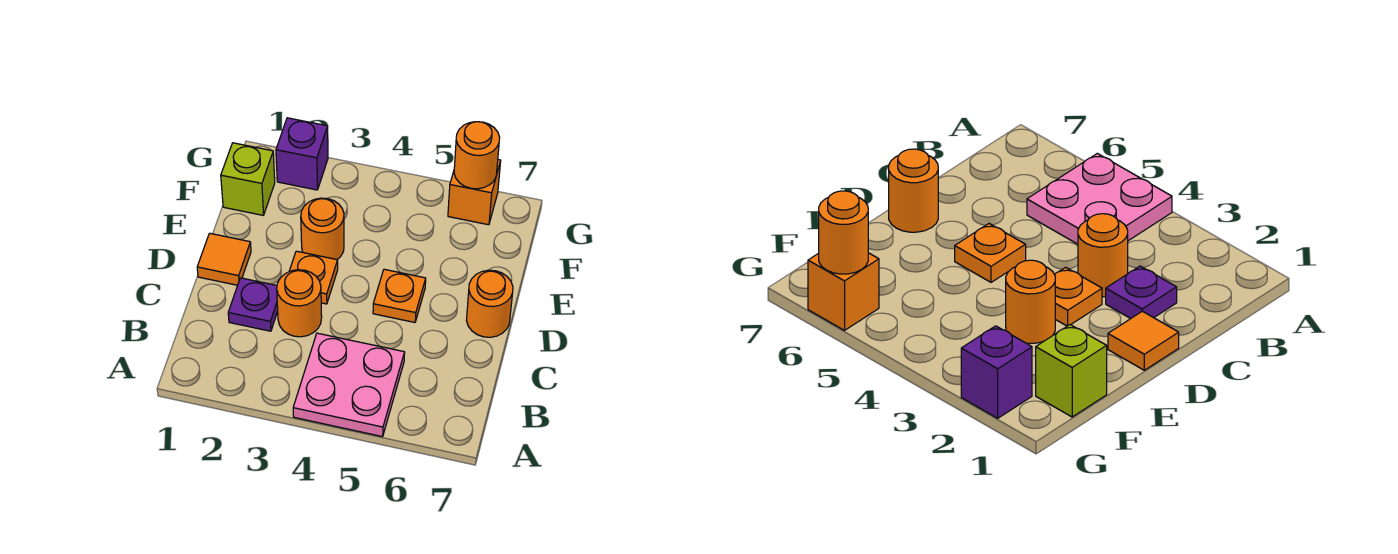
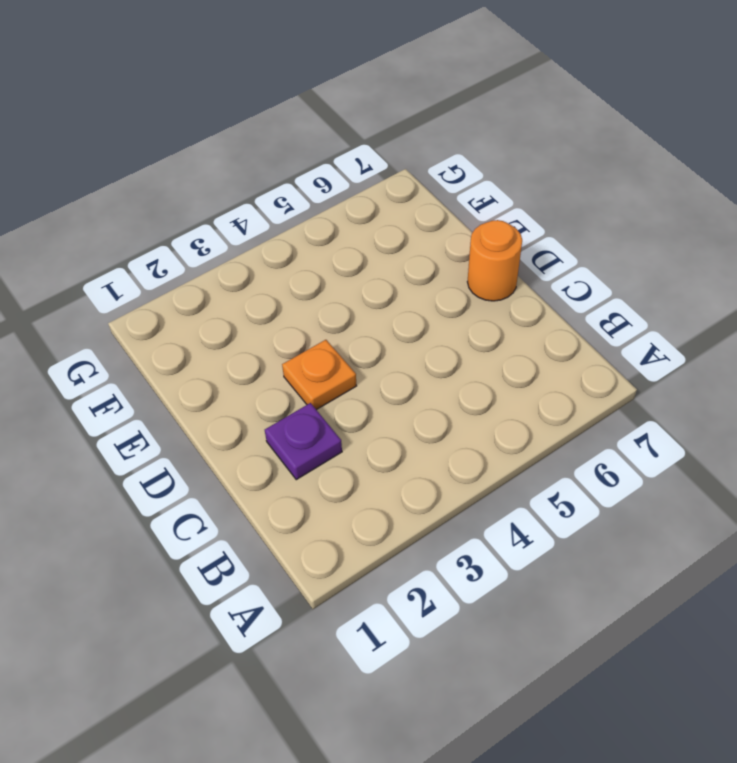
none -> pink plate A4:B5 level 1
none -> orange round brick C3 level 1
none -> orange tile D1 level 1

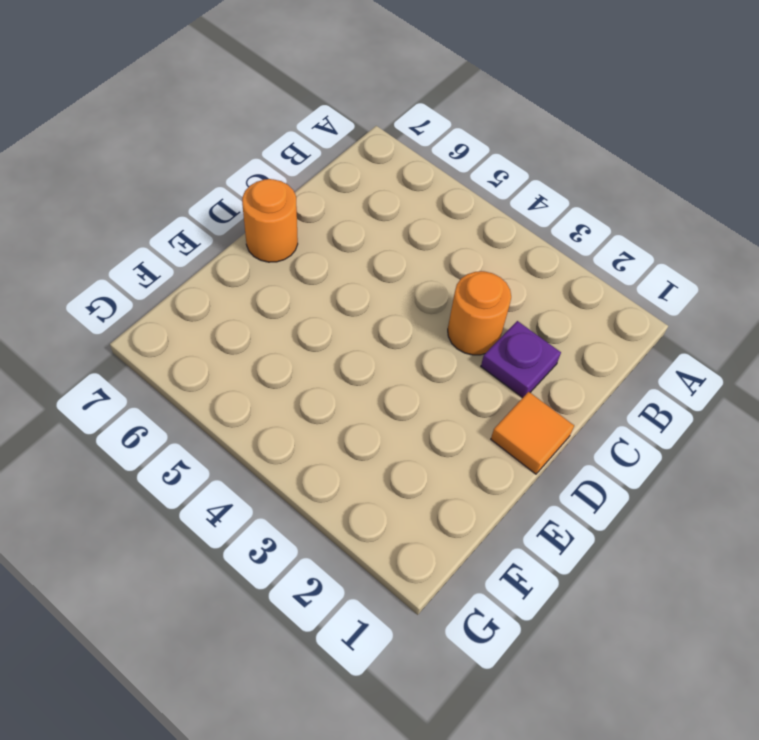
none -> pink plate A4:B5 level 1
none -> orange plate D3 level 1
none -> orange plate D5 level 1

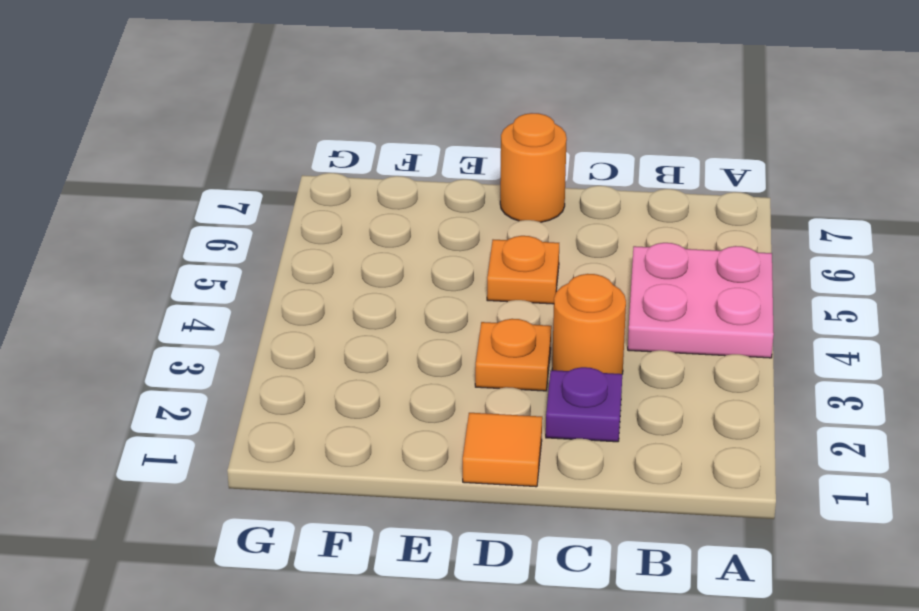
none -> orange round brick E3 level 1
none -> lime brick F1 level 1
none -> purple brick G2 level 1

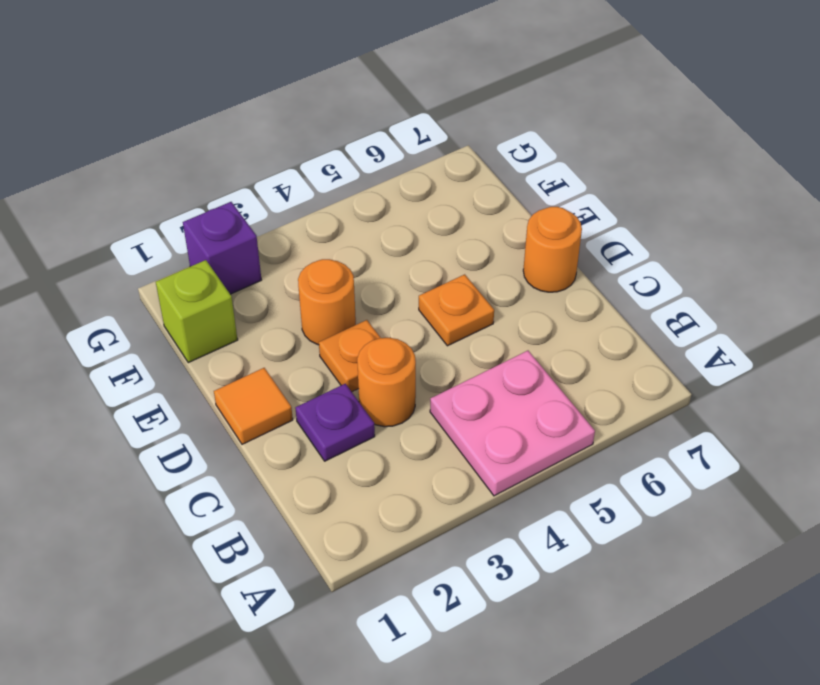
none -> orange brick G6 level 1
none -> orange round brick G6 level 2

